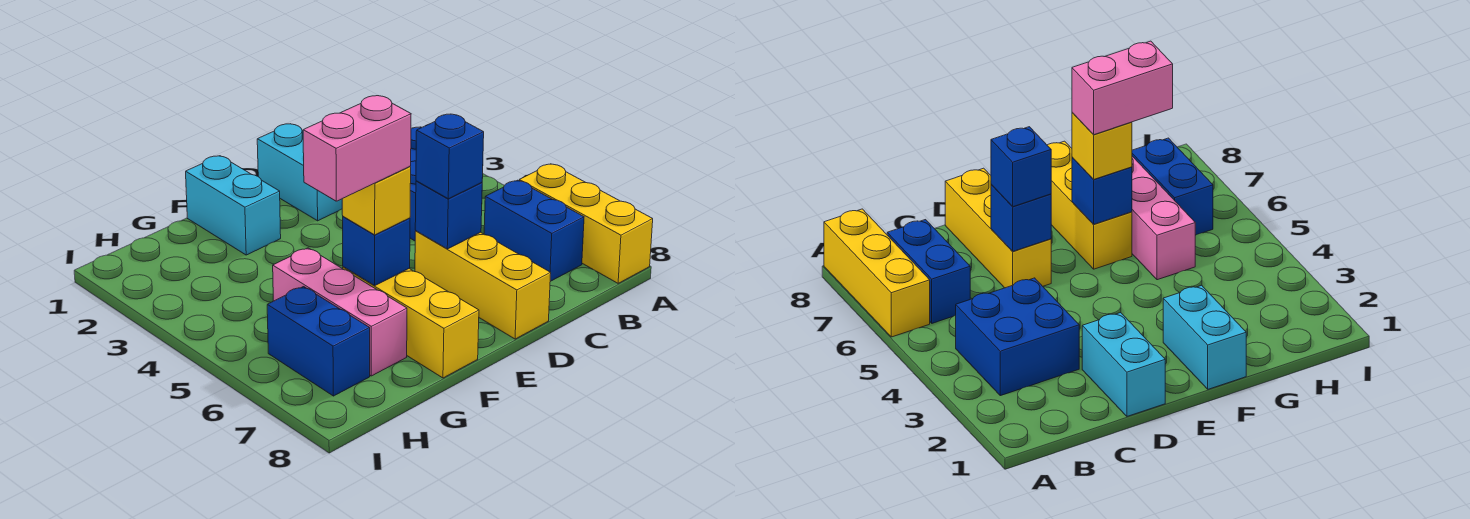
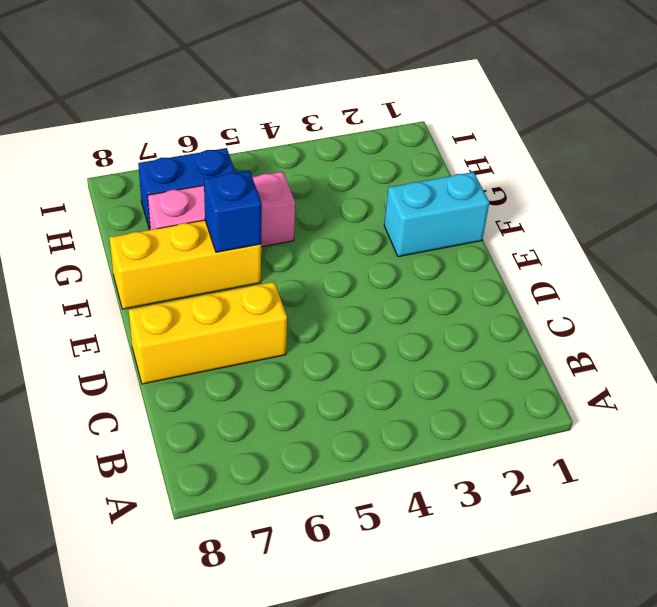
none -> yellow brick A6:A8 level 1
none -> blue brick B3:C4 level 1
none -> blue brick B6:B7 level 1

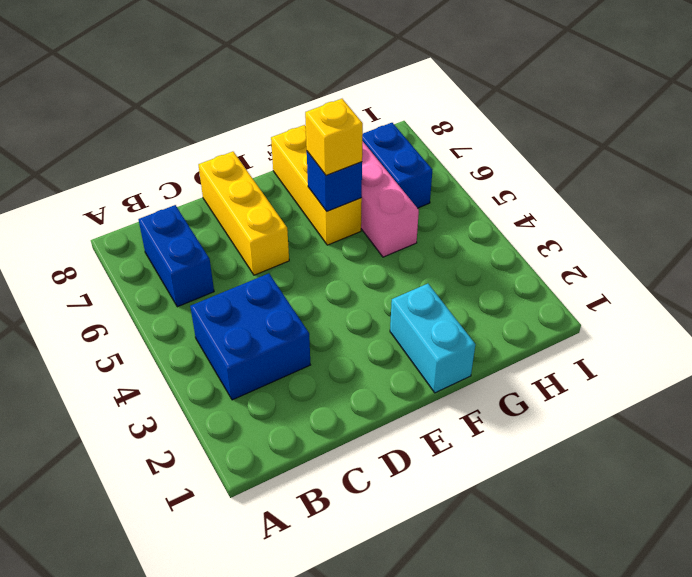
none -> yellow brick A6:A8 level 1
none -> cyan brick D1:D2 level 1
none -> blue brick D6 level 2

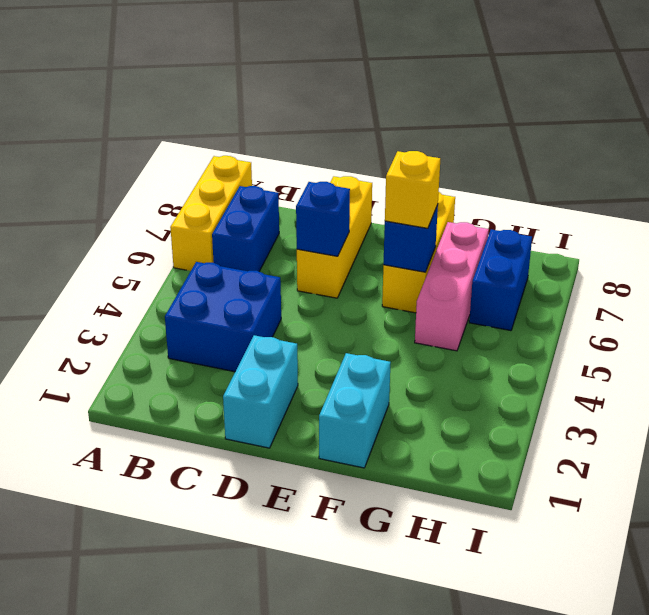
none -> blue brick D6 level 3
none -> pink brick F6:G6 level 4

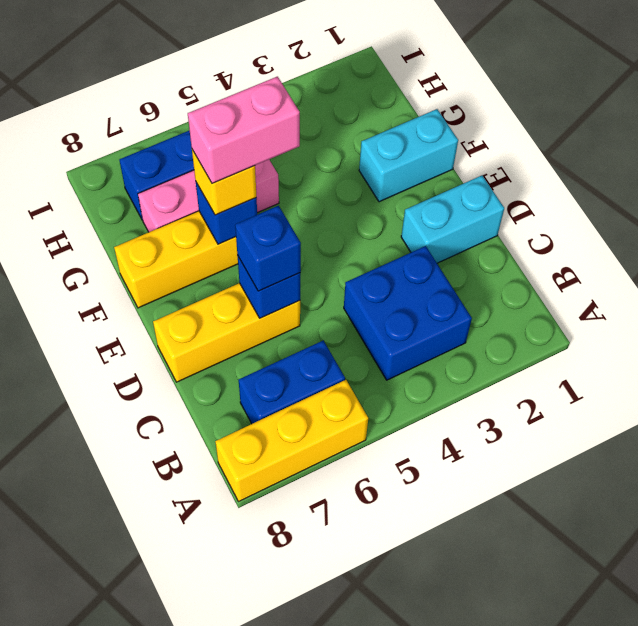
pink brick F5:F6 level 4 -> pink brick F6:G6 level 4

